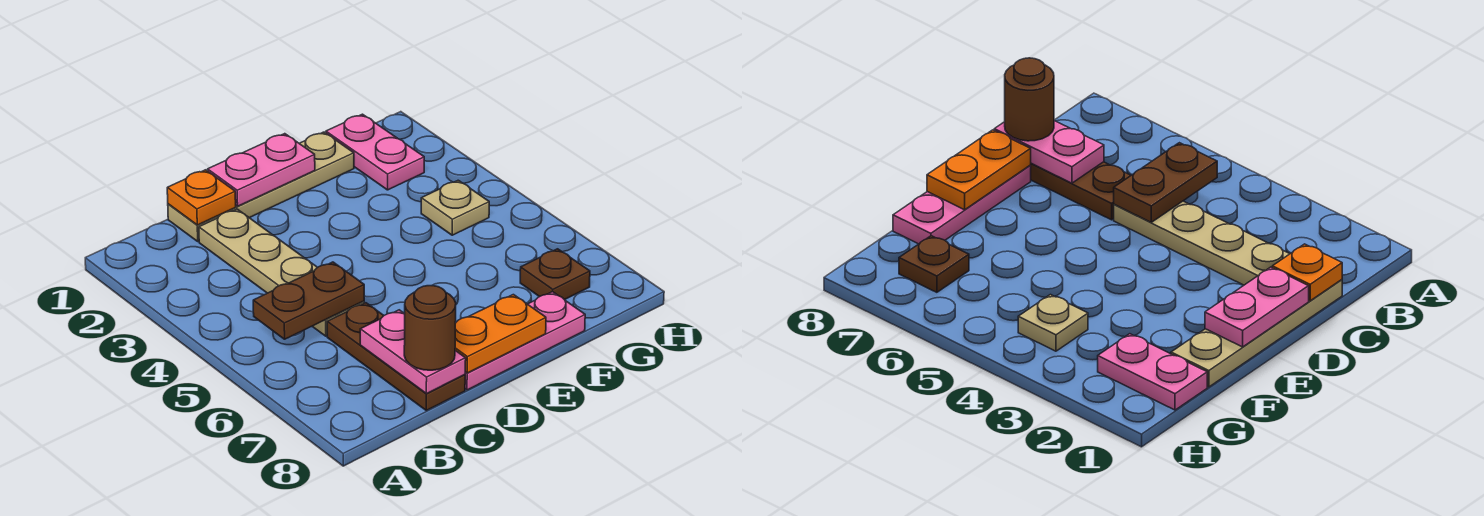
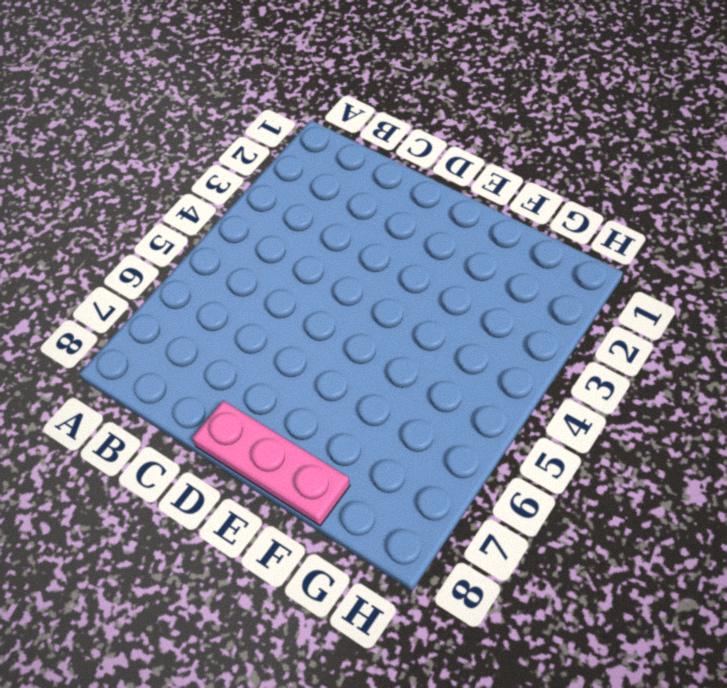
none -> tan plate C1:F1 level 1
none -> tan plate C2:C5 level 1
none -> brown plate C6:C8 level 1

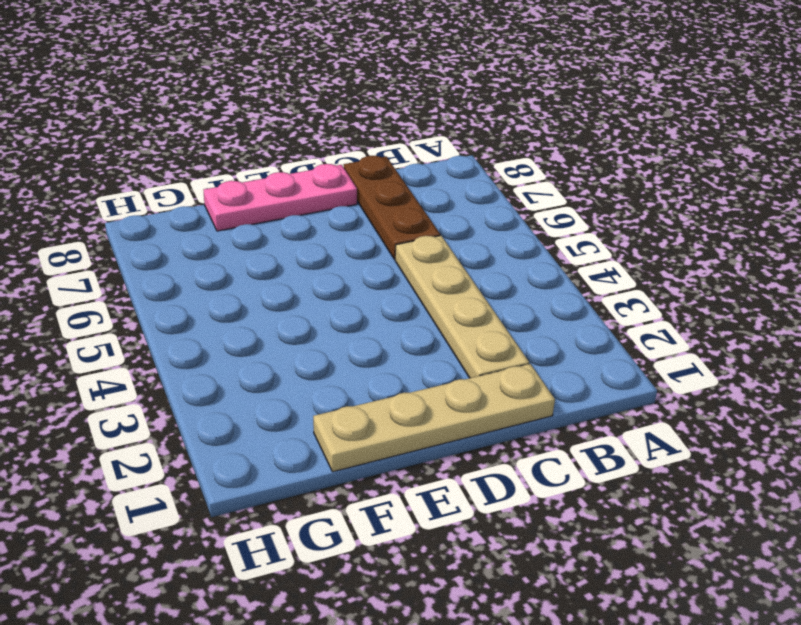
none -> pink plate G1:G2 level 1
none -> tan plate G4 level 1
none -> brown plate G7 level 1

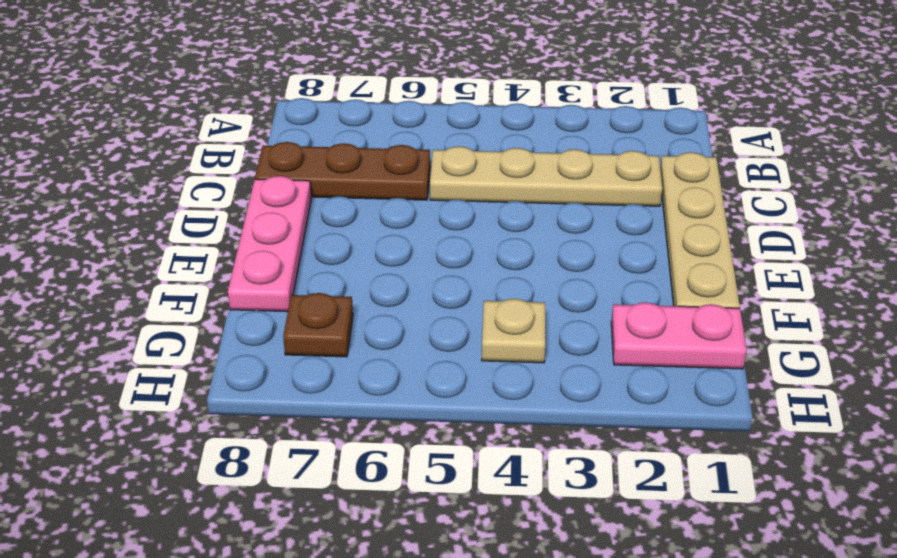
none -> brown plate B5:C5 level 2
none -> orange plate C1 level 2
none -> pink plate C7:C8 level 2

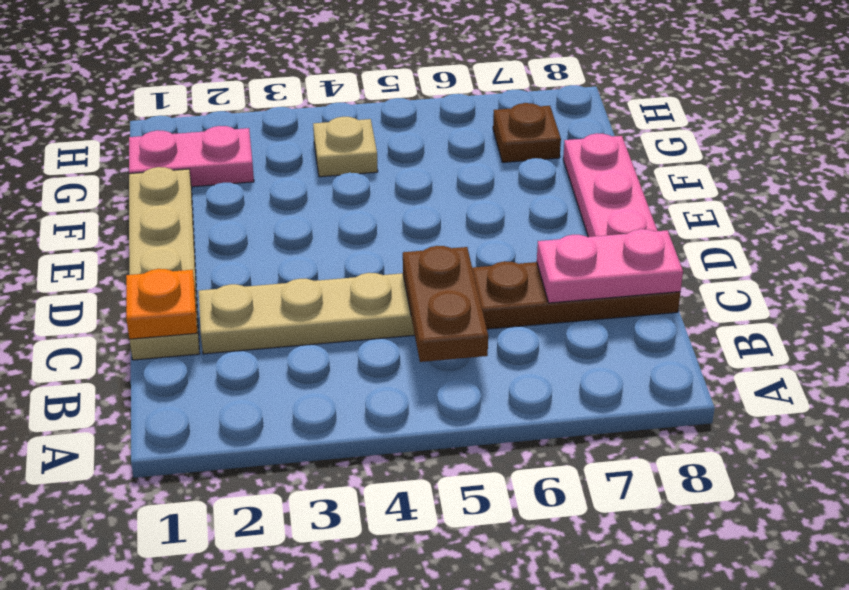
none -> pink plate D1:E1 level 2
none -> orange plate D8:E8 level 2
none -> brown round brick C8 level 3

